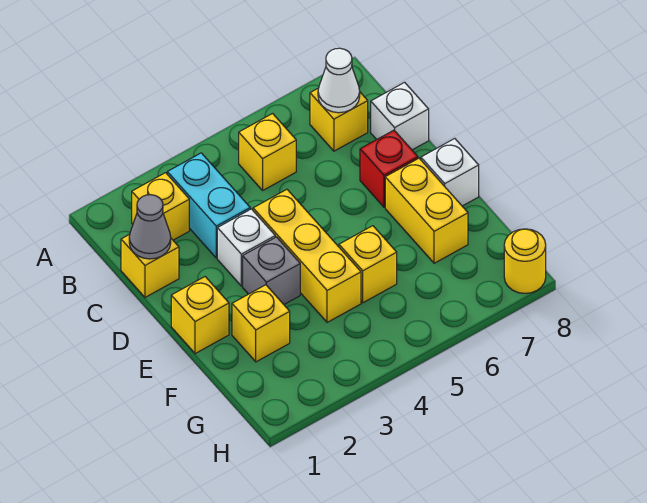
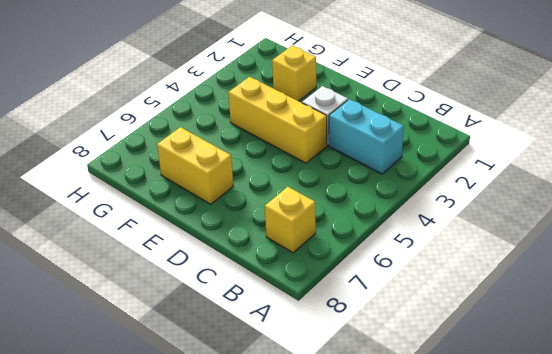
none -> yellow brick B2 level 1
none -> yellow brick B5 level 1
none -> yellow brick C1 level 1

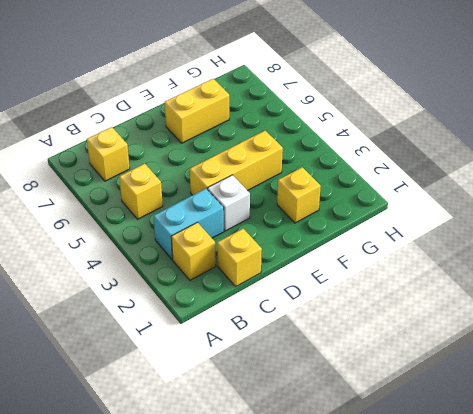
none -> white brick C8 level 1
none -> red brick D7 level 1
none -> yellow brick E1 level 1

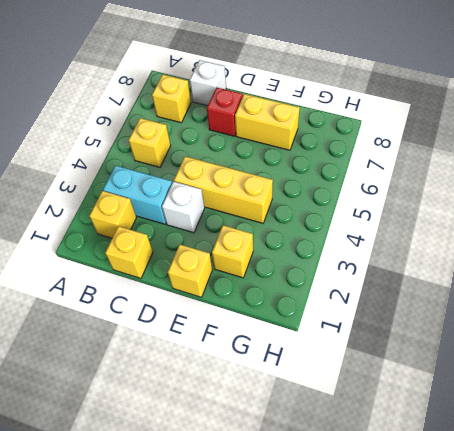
none -> grey brick E3 level 1
none -> white brick E8 level 1
none -> yellow brick F5 level 1

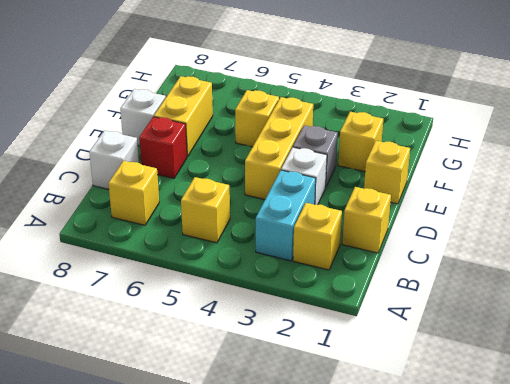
none -> yellow round brick H8 level 1
none -> white cone B7 level 2
none -> grey cone C1 level 2

